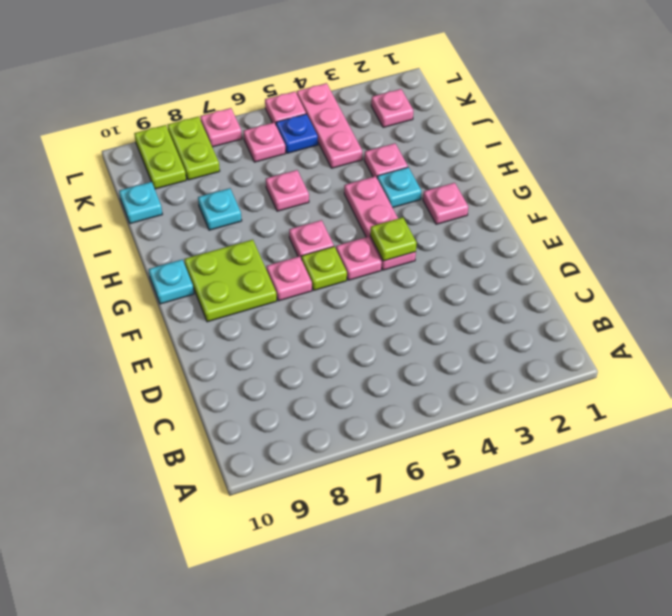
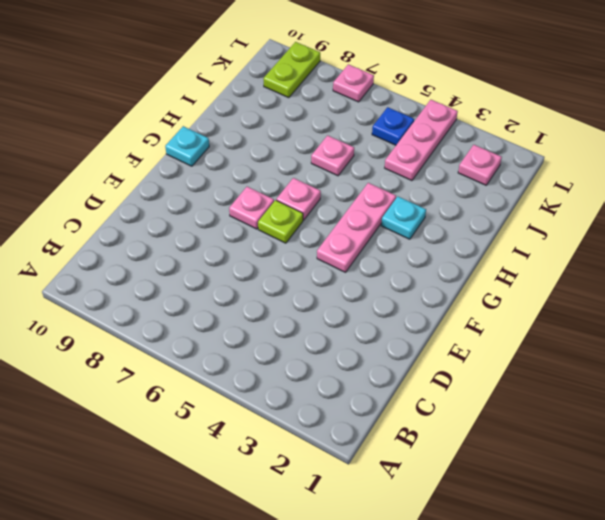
none -> pink plate F5 level 1
none -> lime plate F8:G9 level 1
none -> pink plate G2 level 1

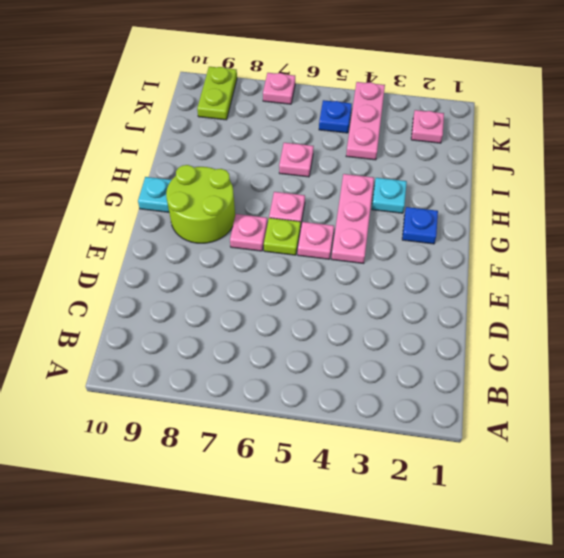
lime round brick F8:G9 level 1 -> lime plate F8:G9 level 1
blue plate G2 level 1 -> pink plate G2 level 1
none -> pink plate I3 level 1
none -> cyan plate I8 level 1
none -> cyan plate J10 level 1

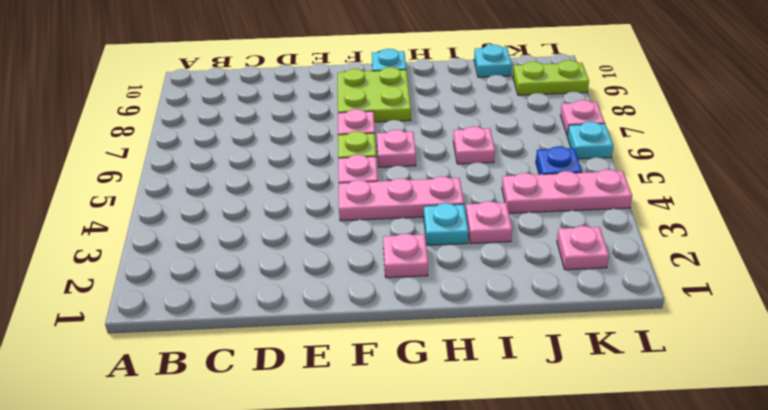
cyan plate L6 level 1 -> cyan plate I8 level 1
none -> pink plate K6 level 1
none -> lime plate K8:L8 level 1
none -> pink plate L5 level 1

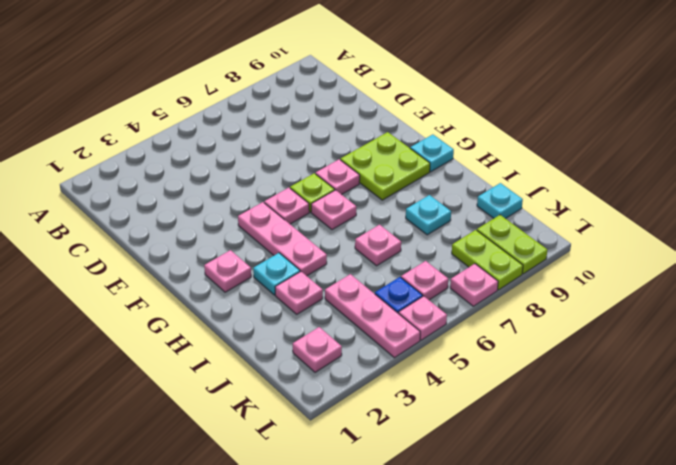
none -> lime plate F4 level 2

